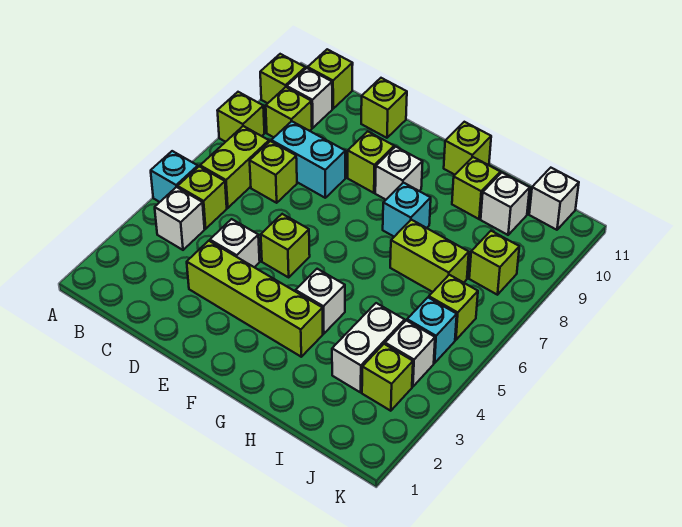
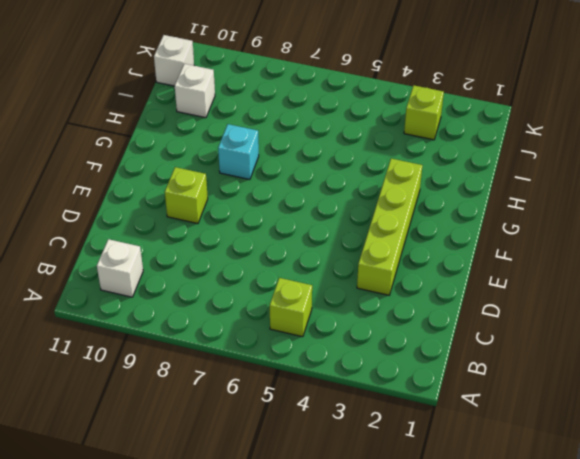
none -> cyan brick A5 level 1
none -> lime brick A8 level 1
none -> lime brick A10 level 1
none -> white brick B4 level 1

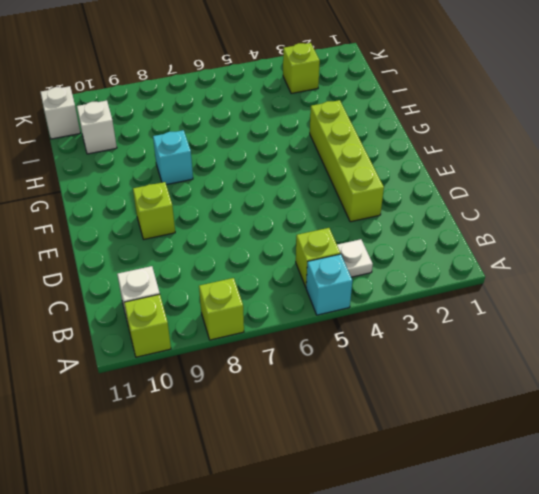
white plate B4 level 1 -> white brick B4 level 1
none -> lime brick B6:B7 level 1
none -> lime brick B9 level 1
none -> lime brick B11 level 1
none -> lime brick C7 level 1

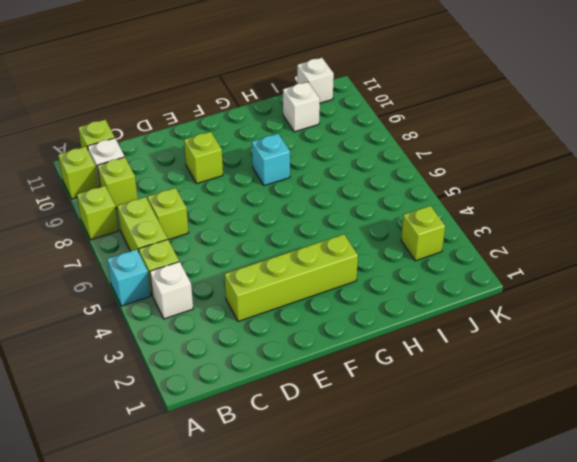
none -> cyan brick C8:D8 level 1
none -> white brick D4 level 1
none -> lime brick D11 level 1
none -> lime brick E5 level 1

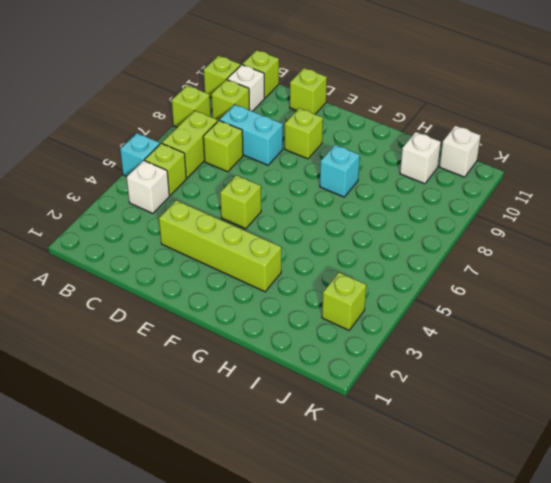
none -> white brick D4 level 1
none -> white brick F9 level 1
none -> white brick G4 level 1
none -> lime brick G11 level 1

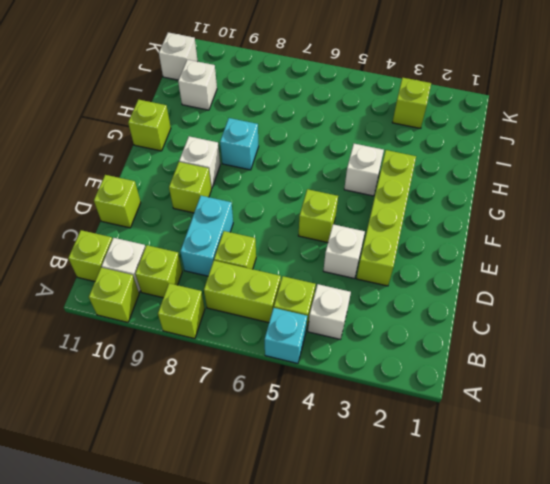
none -> lime brick H7:I7 level 1
none -> lime brick H10 level 1
none -> white brick I3:I4 level 1
none -> white brick J4 level 1

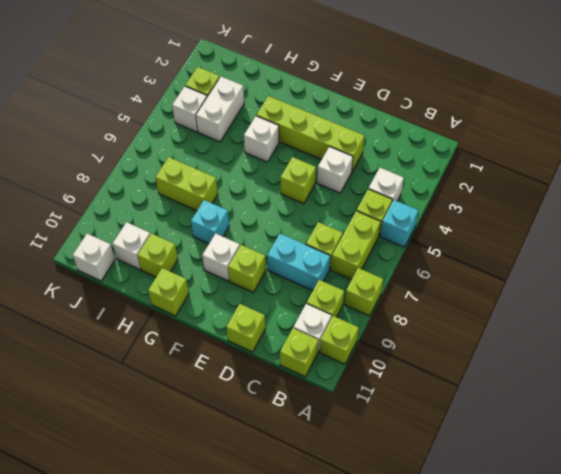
none -> cyan brick J5 level 1
none -> lime brick J6 level 1
none -> lime brick J8 level 1

